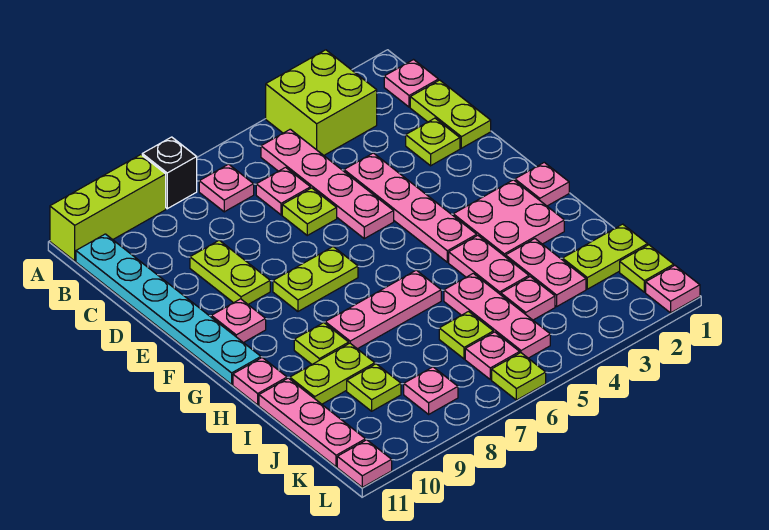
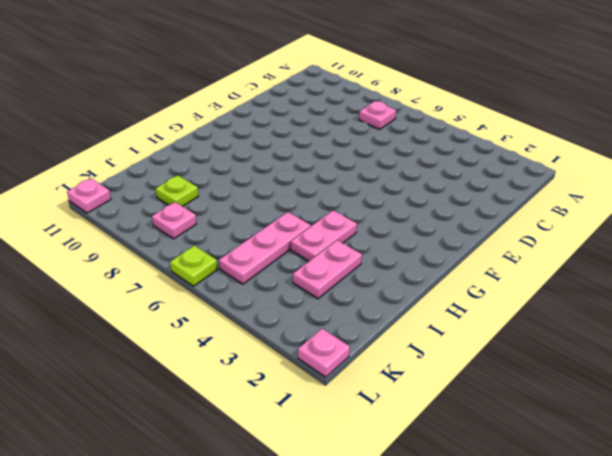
none -> lime brick A3:B4 level 1
none -> black brick A8 level 1
none -> lime brick A9:A11 level 1
none -> pink plate B1 level 1

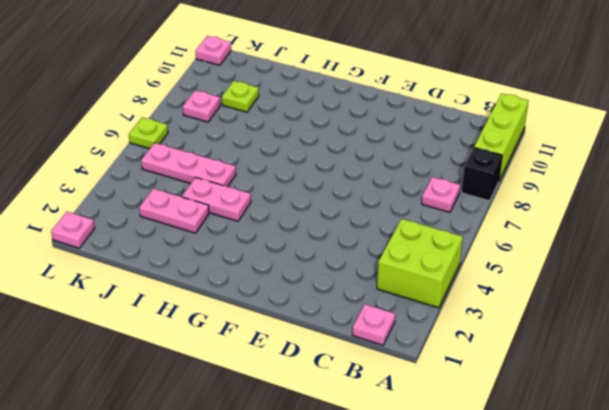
none -> pink plate B5:E5 level 1
none -> cyan plate B11:G11 level 1
none -> lime plate C1:D1 level 1
none -> pink plate C6 level 1

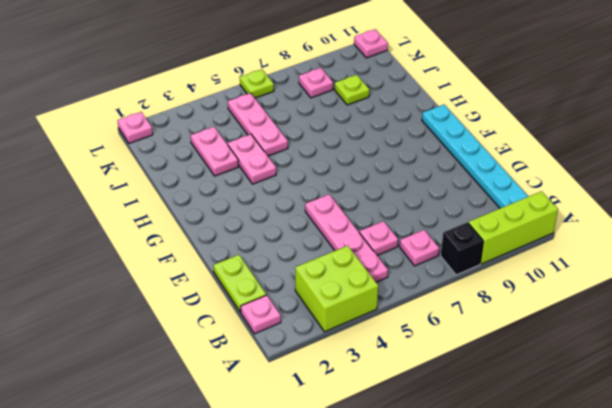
none -> lime plate D2 level 1
none -> pink plate D4:G4 level 1
none -> lime plate D6 level 1
none -> lime plate D9:E9 level 1

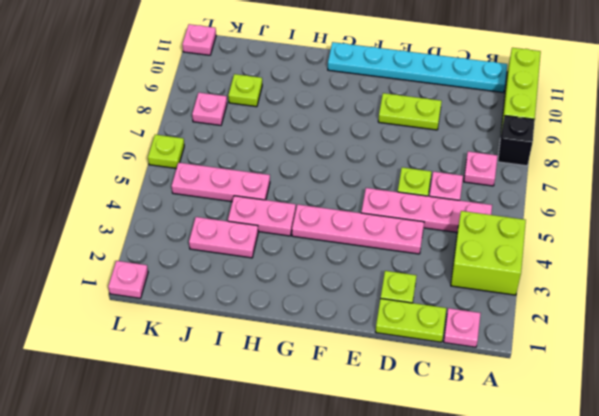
none -> lime plate F7:F8 level 1
none -> pink plate F10 level 1
none -> pink plate G1 level 1
none -> pink plate G2:H3 level 1

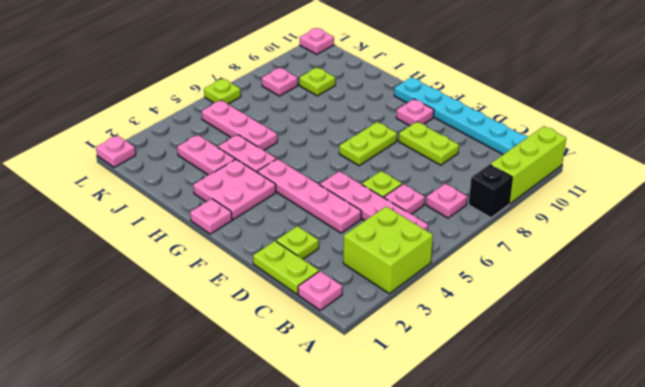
none -> pink plate H6:H8 level 1
none -> lime plate H9 level 1
none -> pink plate H11 level 1
none -> lime plate I9:I10 level 1

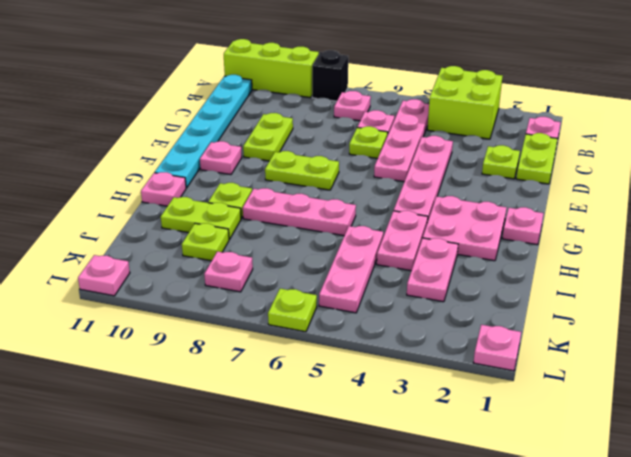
none -> pink plate I11:K11 level 1
none -> lime plate J1:J2 level 1
none -> pink plate J4 level 1
none -> lime plate J6 level 1

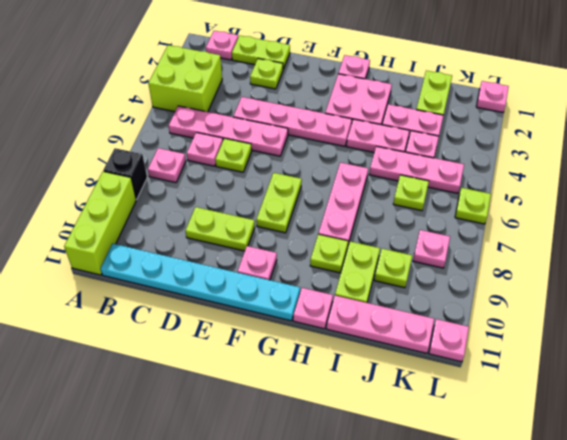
none -> lime plate K1 level 1
none -> pink plate K6 level 1

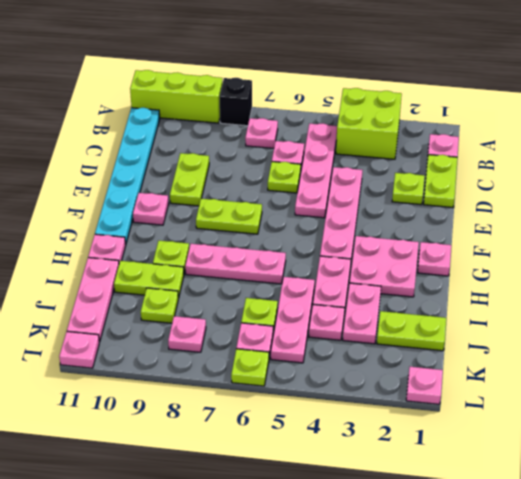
none -> lime plate K1 level 1

